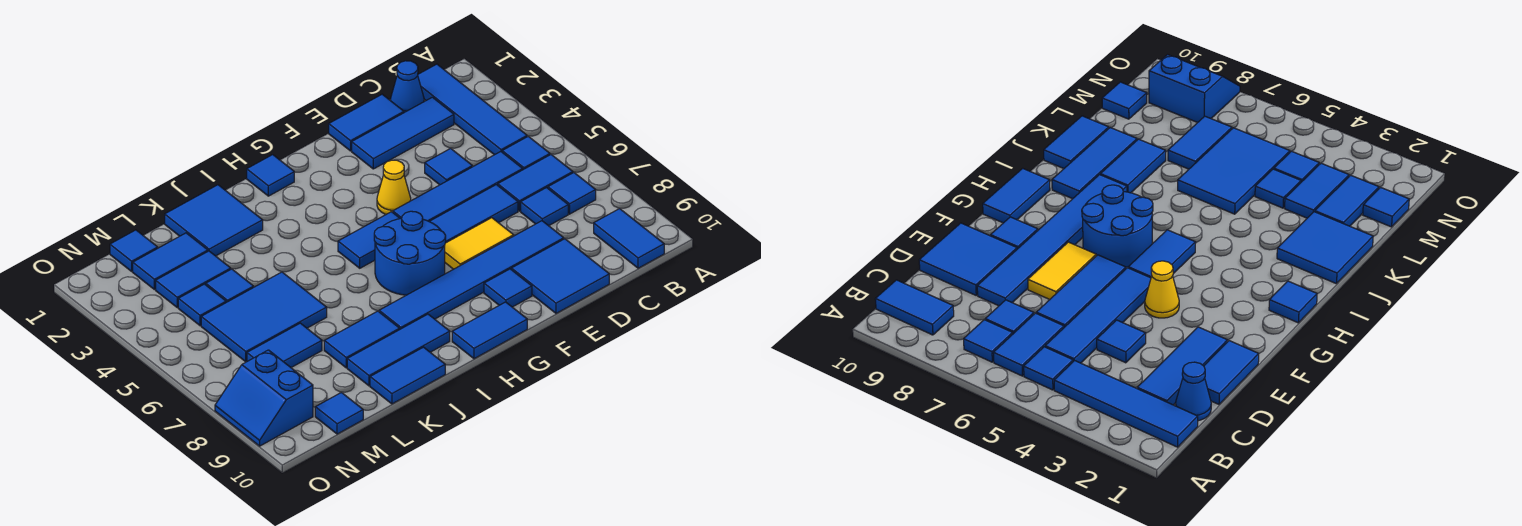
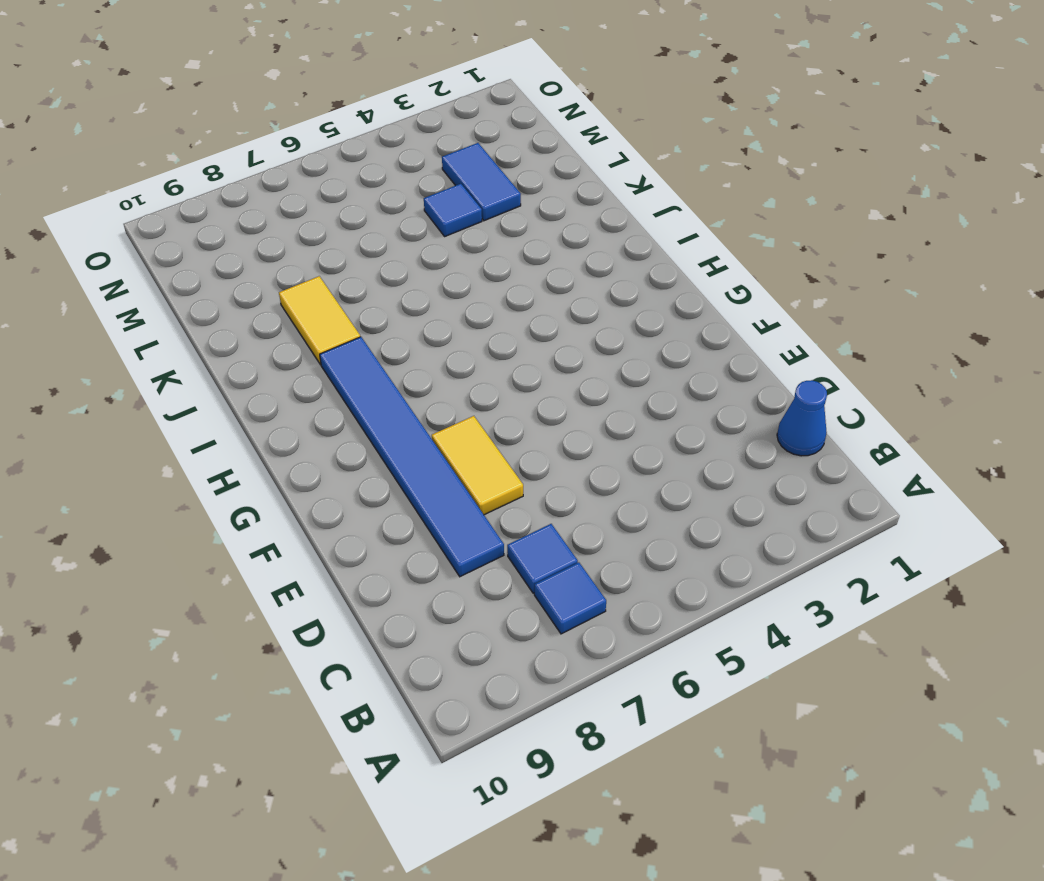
yellow tile J8:K8 level 1 -> blue tile J8:K8 level 1
none -> blue tile B1:B4 level 1
none -> blue tile B5 level 1
none -> blue tile B6:C6 level 1
none -> blue tile B9:B10 level 1

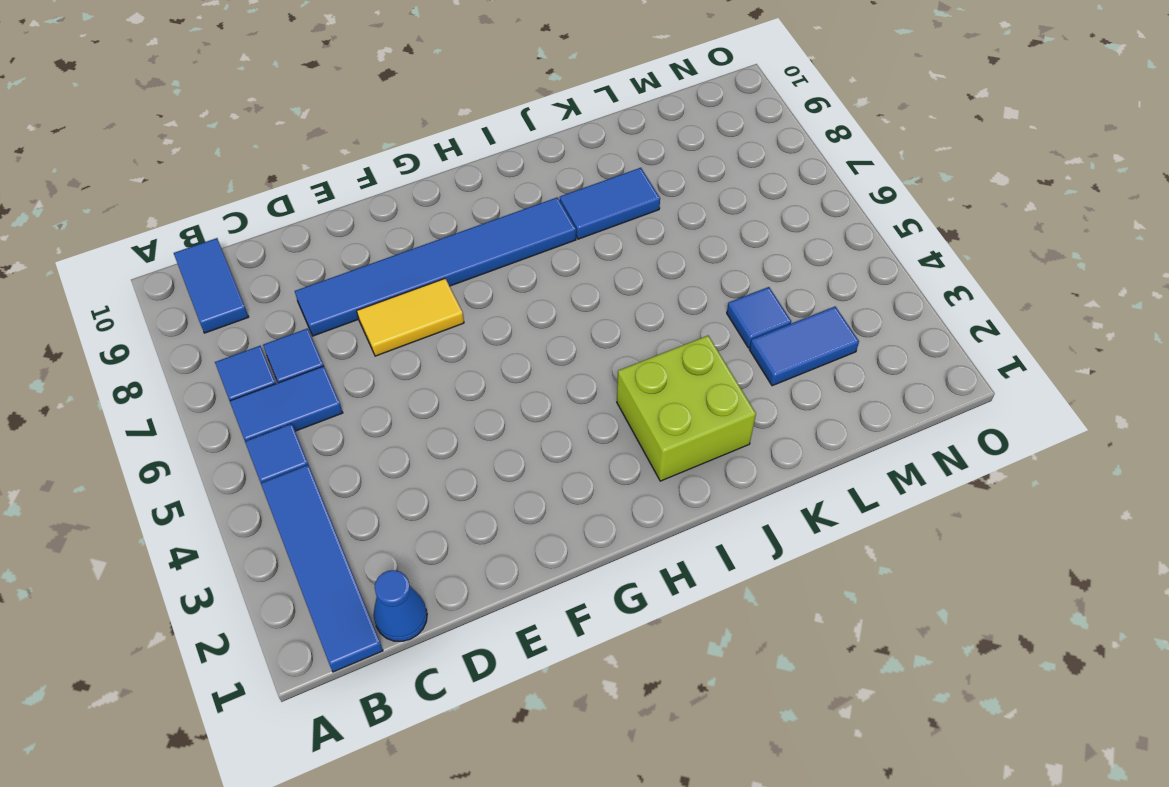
lime brick I2:J3 level 1 -> blue tile J1:K2 level 1
none -> blue tile C2:E2 level 1
none -> blue tile C5:F5 level 1
none -> blue tile D1:E1 level 1
none -> blue tile D4 level 1

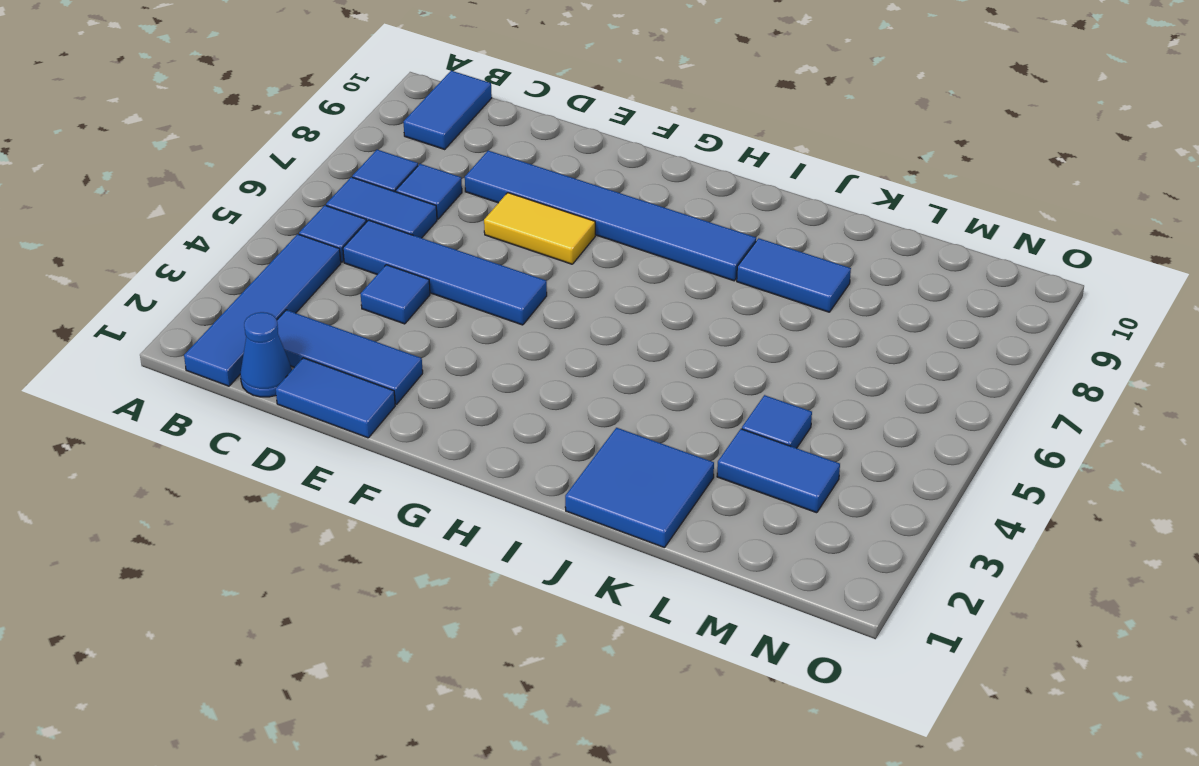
none -> blue tile D6:F6 level 1
none -> blue tile D9:E10 level 1
none -> yellow cone F4 level 1
none -> blue tile F9 level 1

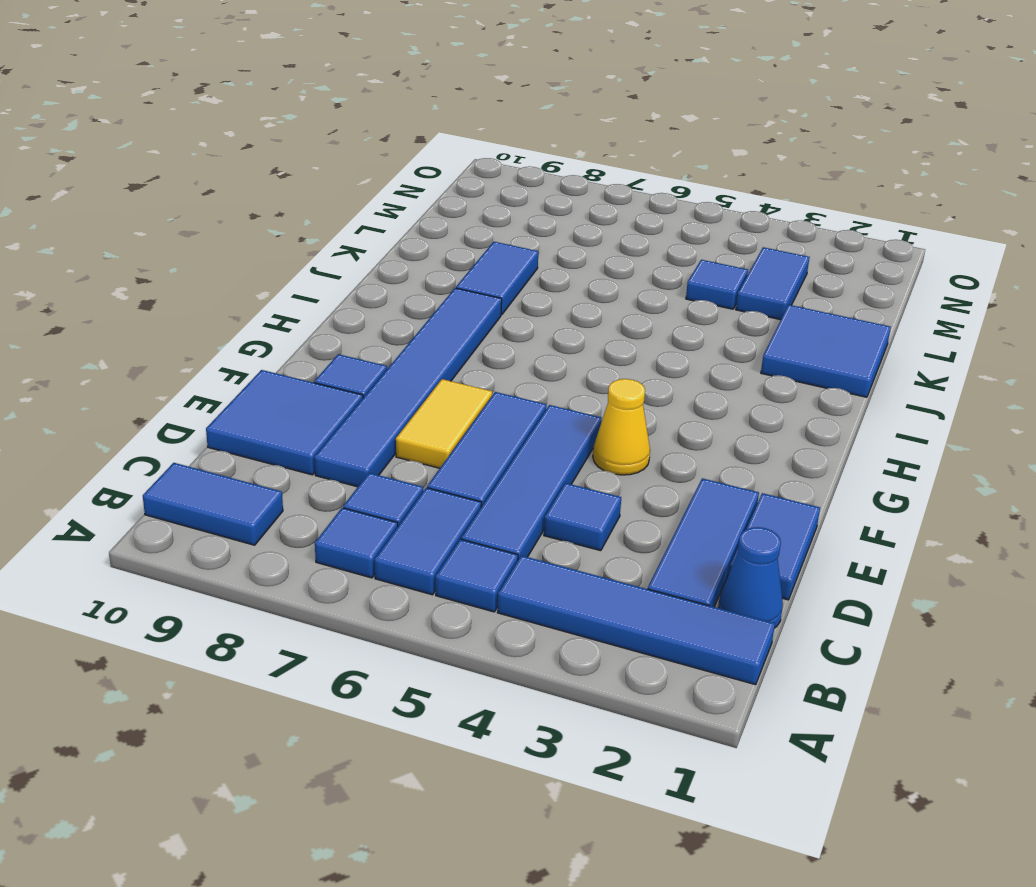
none -> blue tile G5:H5 level 1
none -> blue round brick G6:H7 level 1
none -> blue tile G10:H10 level 1
none -> blue tile H1 level 1

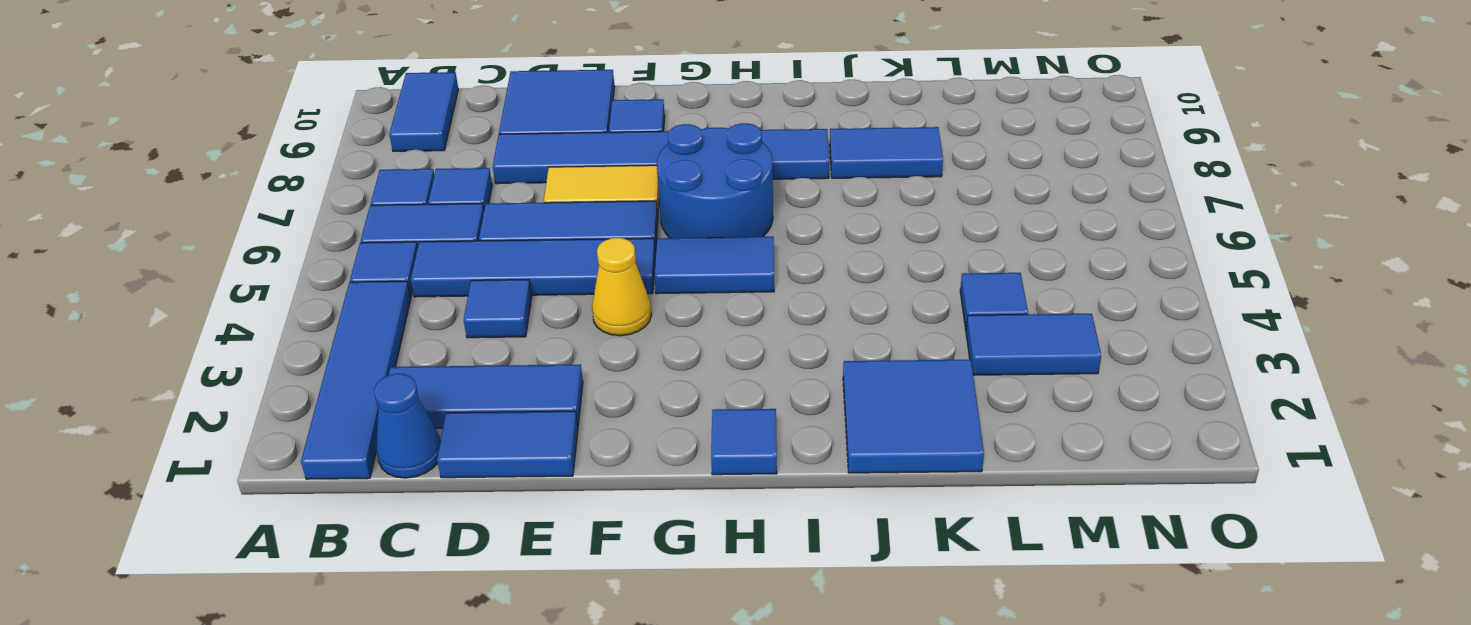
none -> blue tile G10:H10 level 1
none -> blue tile I9:K9 level 1
none -> blue tile J10:K10 level 1
none -> blue tile K5:M6 level 1

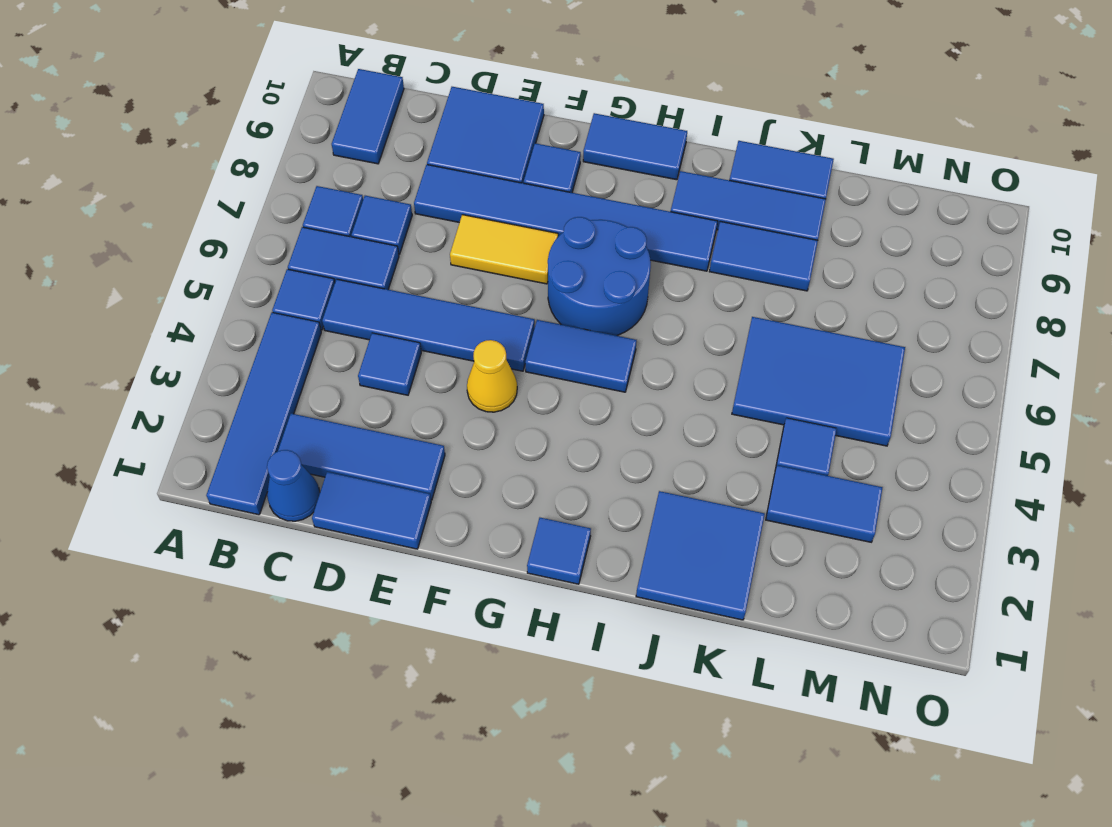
none -> blue tile D6:F6 level 1
none -> blue tile L2:M2 level 1
none -> blue tile L7:M7 level 1
none -> blue tile M1 level 1

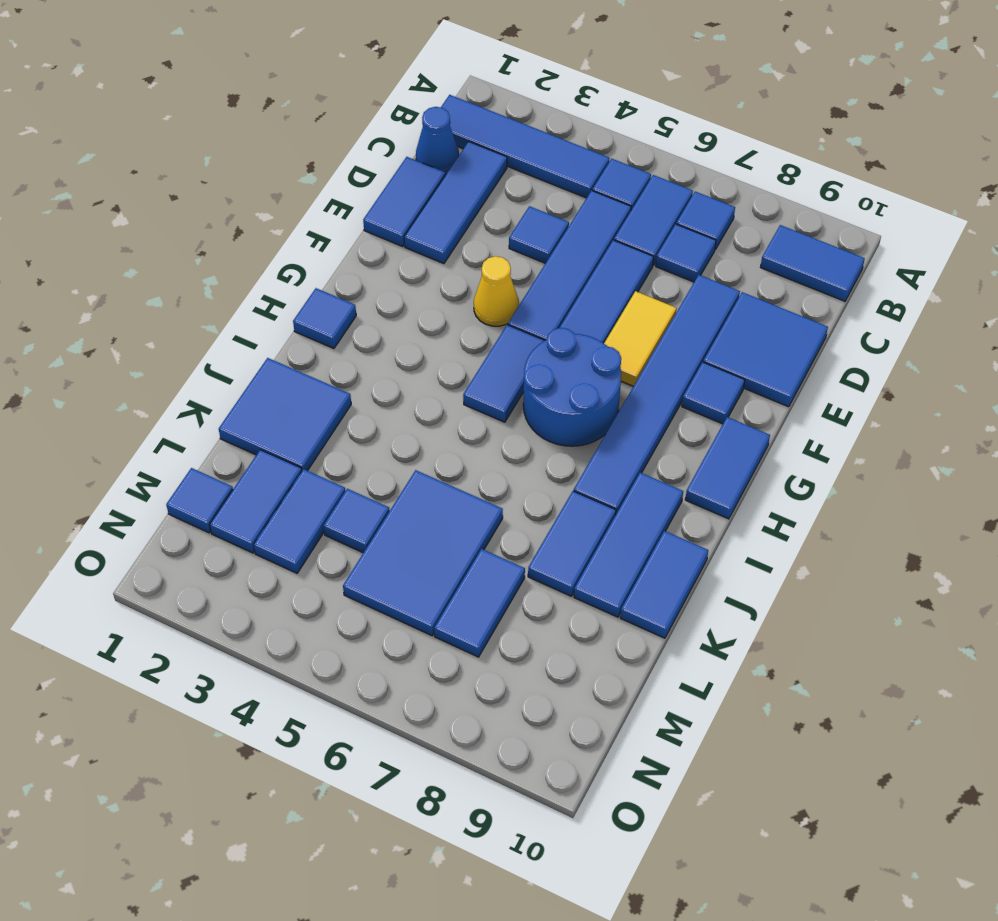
none -> blue tile M4 level 1
none -> blue tile M10 level 1
none -> blue slope N8:O9 level 1 top N

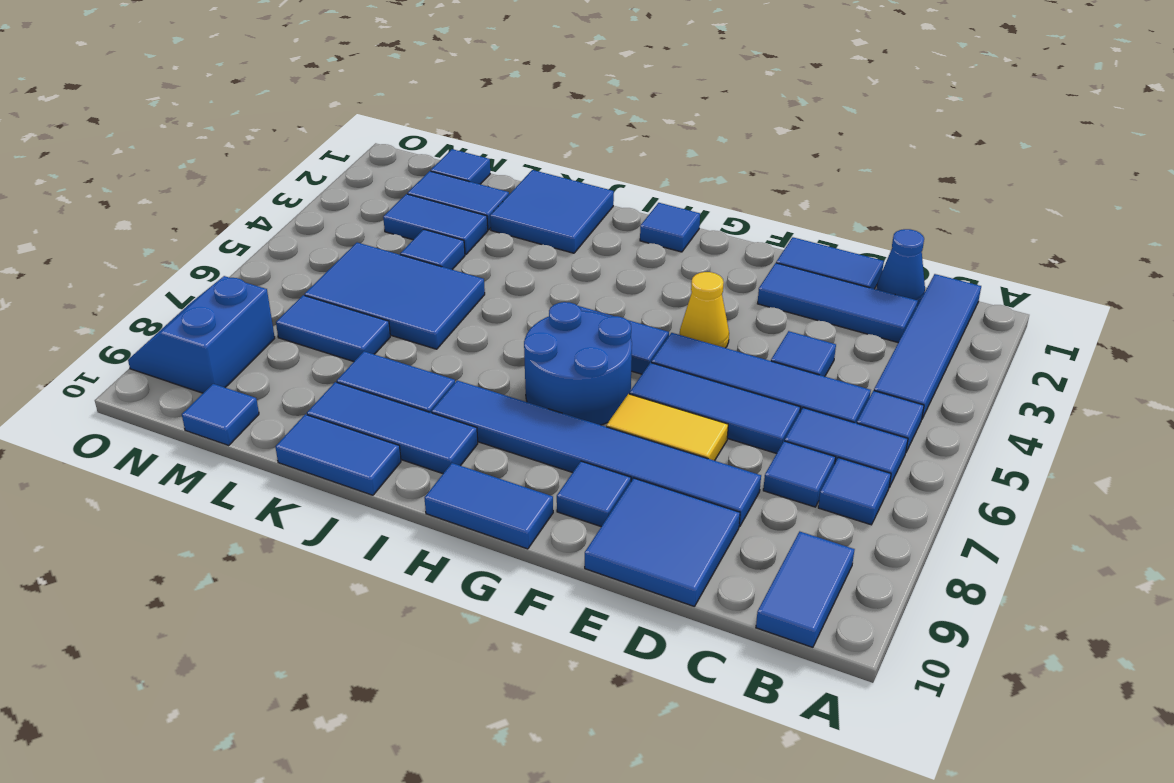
none -> blue tile M4 level 1

